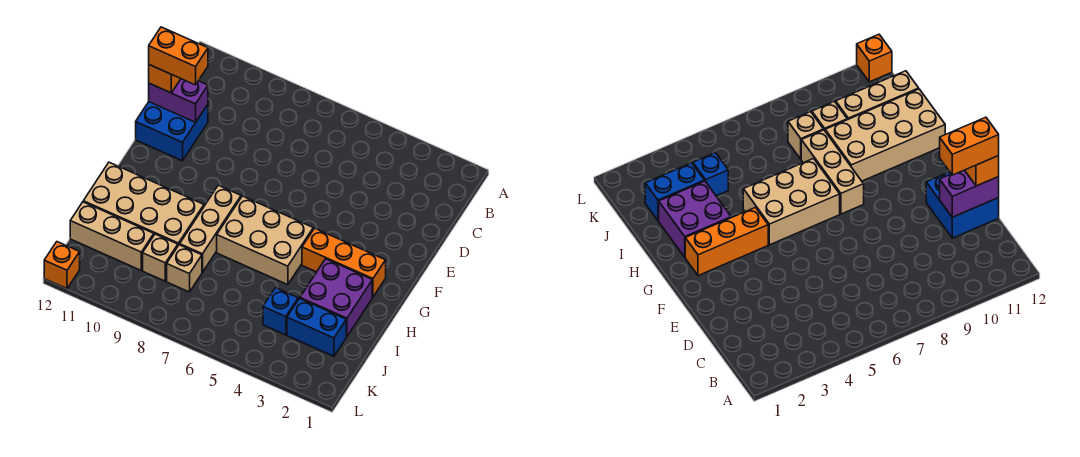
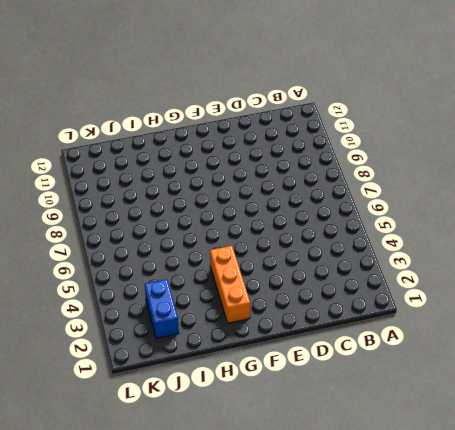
none -> blue brick D11:E12 level 1
none -> tan brick G5:H7 level 1
none -> tan brick G8:I8 level 1

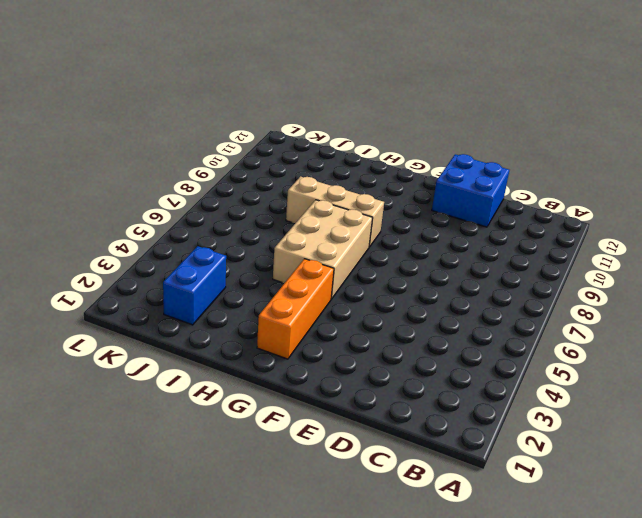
none -> purple brick H2:I3 level 1
none -> tan brick H9:I12 level 1
none -> blue brick J4 level 1

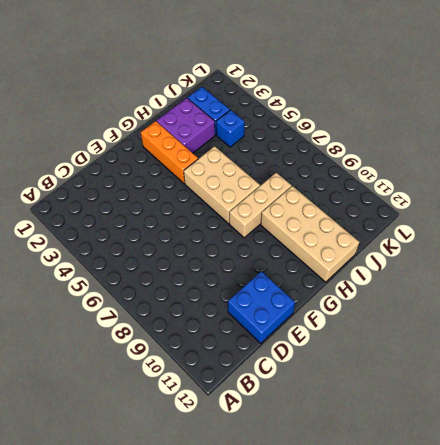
none -> tan brick J8 level 1
none -> tan brick J9 level 1
none -> tan brick J10:J12 level 1

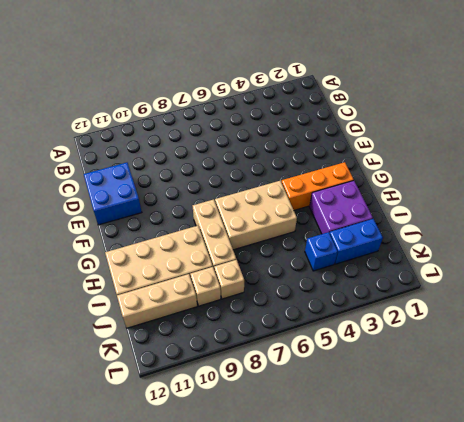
none -> orange brick L12 level 1
none -> purple brick D11:D12 level 2
none -> orange brick D12 level 3

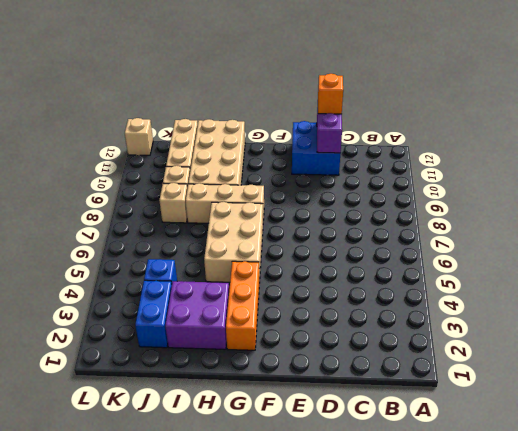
tan brick L12 level 1 -> orange brick L12 level 1
none -> orange brick D11:D12 level 4

